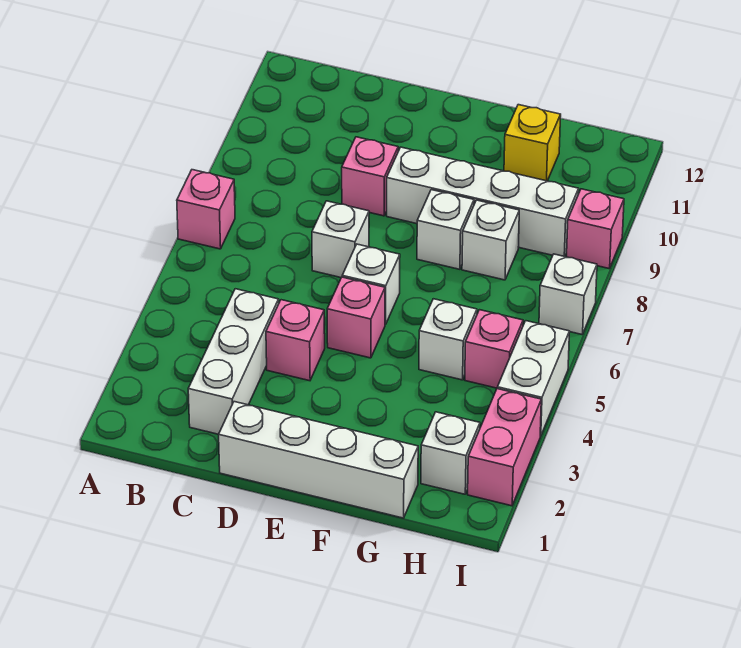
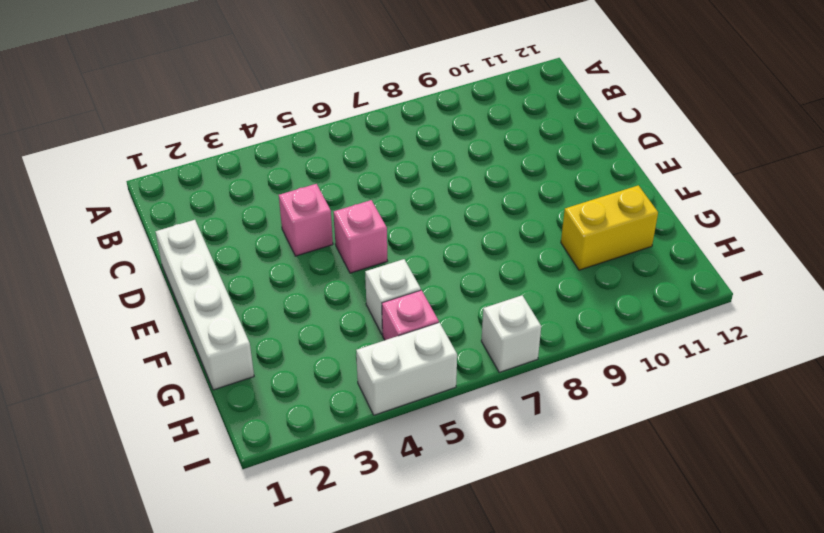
yellow brick G10:G11 level 1 -> yellow brick G11 level 1
none -> pink brick A7 level 1
none -> white brick C2:C4 level 1
none -> white brick D7 level 1

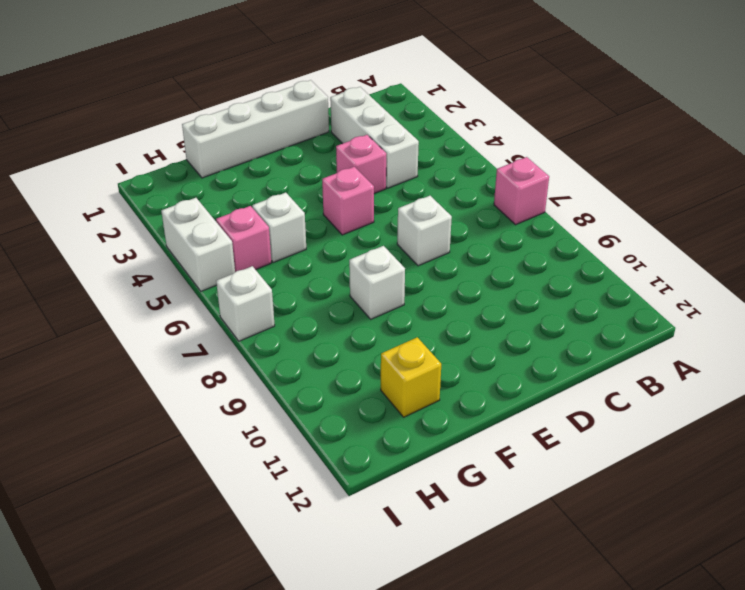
none -> pink brick D9 level 1
none -> white brick E6 level 1
none -> white brick E9:H9 level 1

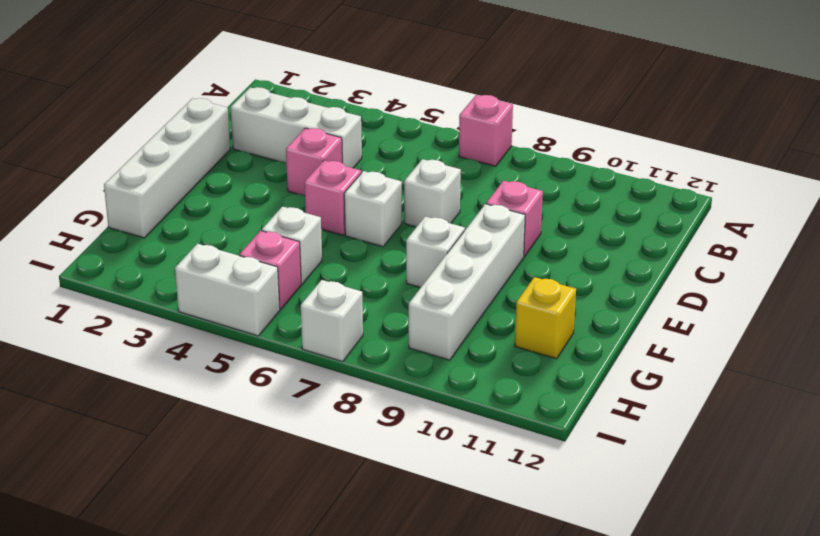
none -> white brick G8 level 1
none -> white brick H2 level 1
none -> pink brick I2:I3 level 1

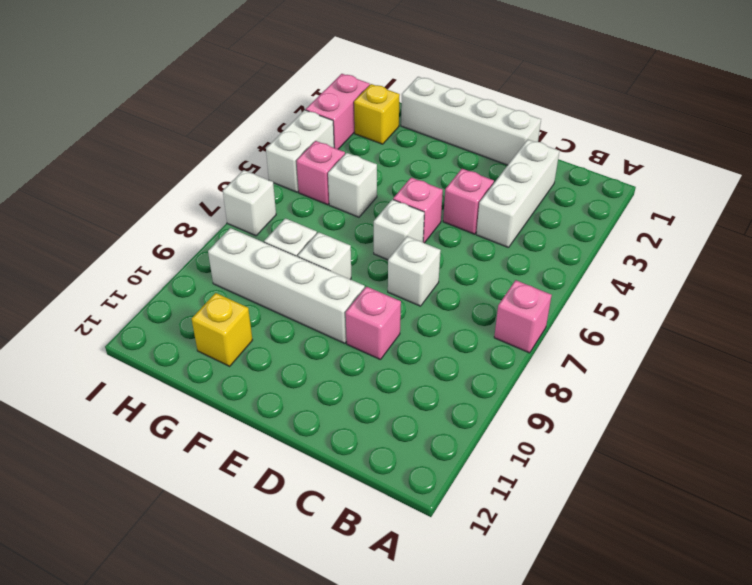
yellow brick H2 level 1 -> white brick H2 level 1
none -> pink brick I9 level 1

